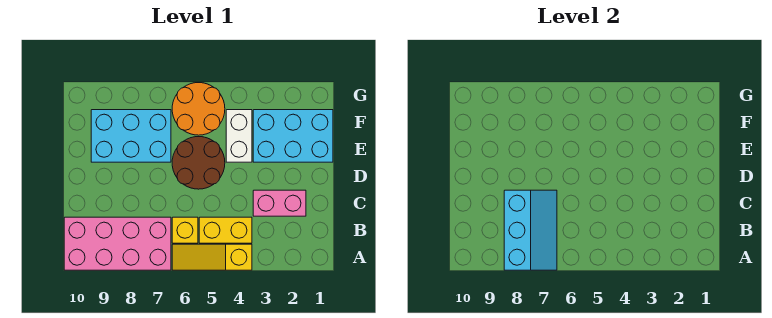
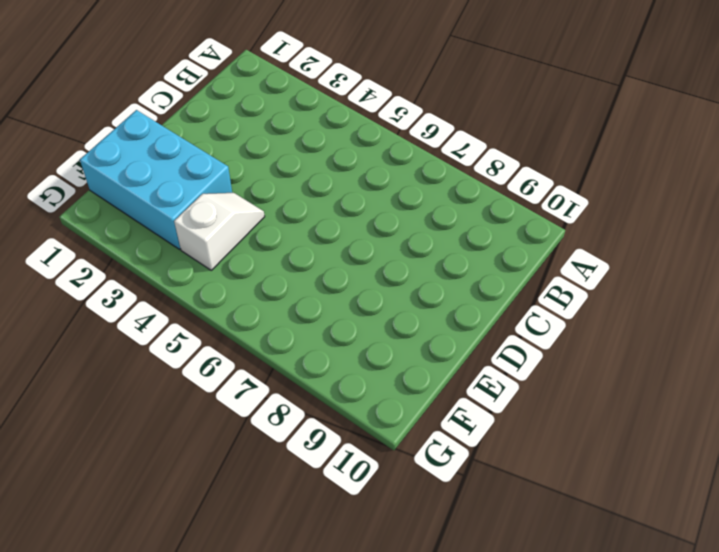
white slope E4:F4 level 1 top F -> white brick E4:F4 level 1
none -> yellow slope A4:A6 level 1 top 4
none -> pink brick A7:B10 level 1

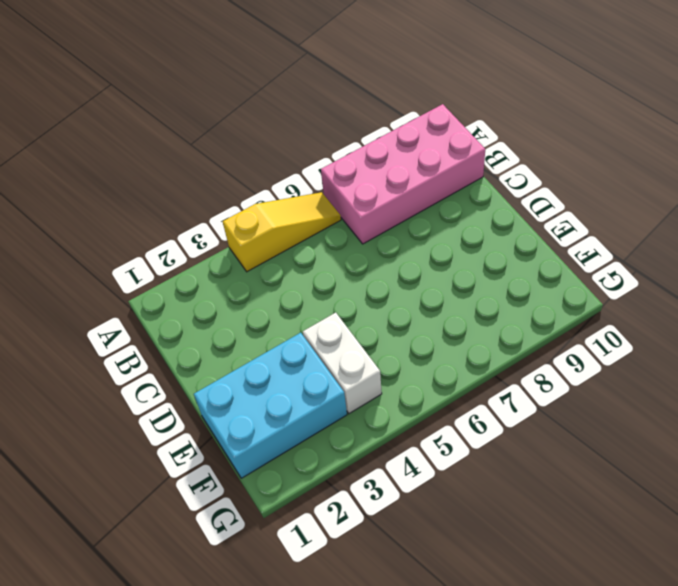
none -> yellow brick B4:B5 level 1
none -> yellow brick B6 level 1

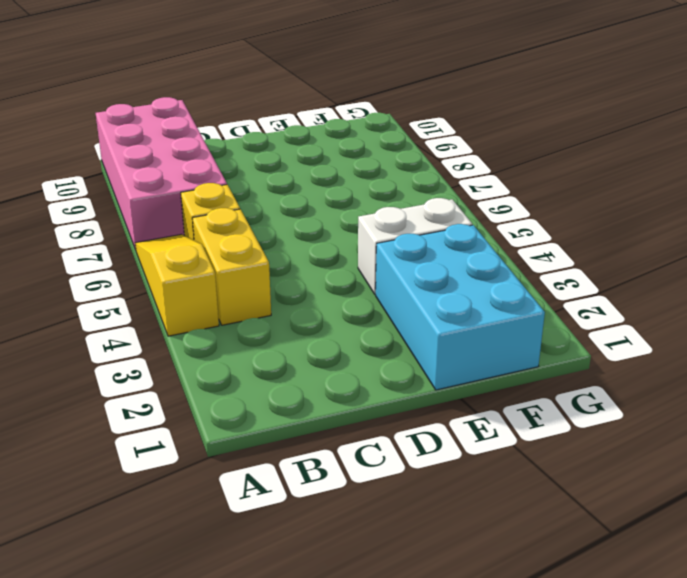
none -> pink brick C2:C3 level 1
none -> brown round brick D5:E6 level 1

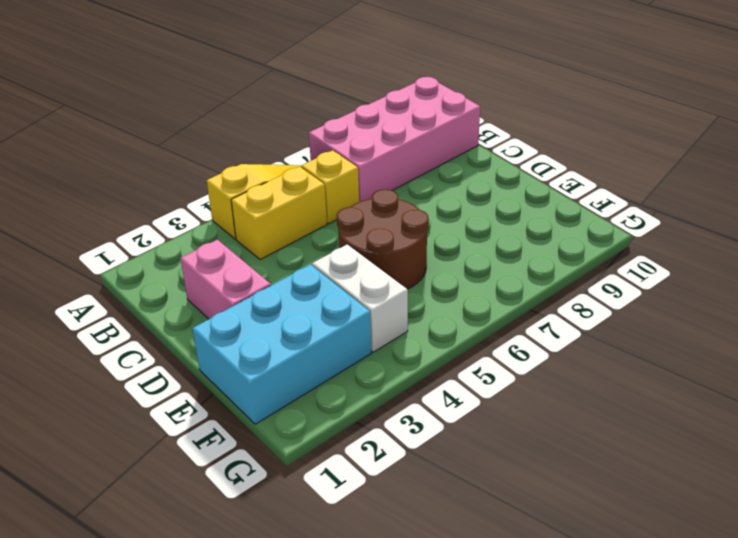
pink brick C2:D2 level 1 -> pink brick C2:C3 level 1
none -> cyan brick E7:F9 level 1
none -> orange round brick F5:G6 level 1

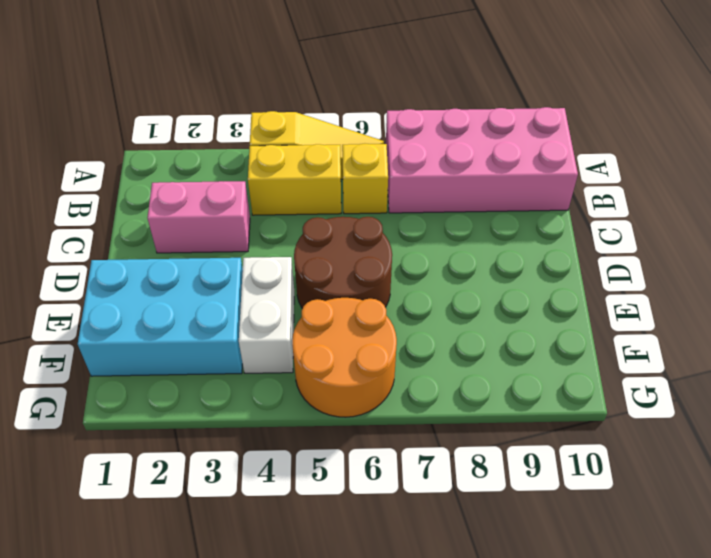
none -> cyan brick E7:F9 level 1
none -> cyan slope A7:C8 level 2 top 8

